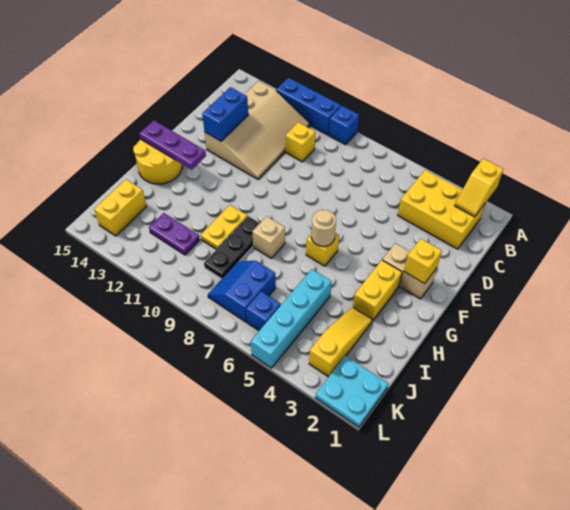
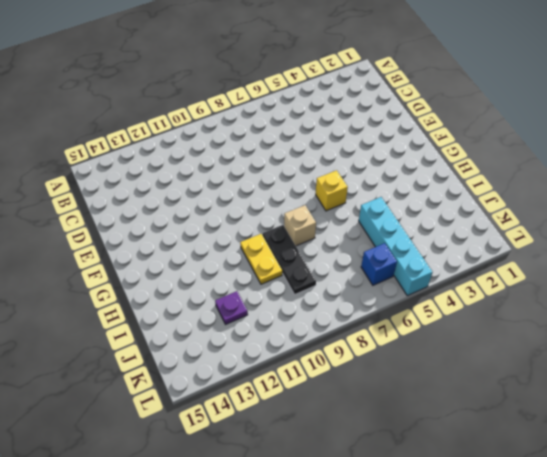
purple plate J12 level 1 -> purple plate J11:J12 level 1
none -> blue brick A9 level 1
none -> blue brick A10:A12 level 1
none -> yellow brick B2:C4 level 1

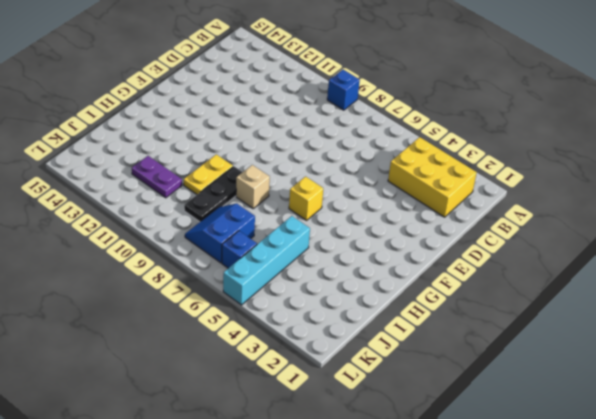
none -> blue brick A10:A12 level 1
none -> tan slope B11:E13 level 1 top 13
none -> yellow brick C10 level 1

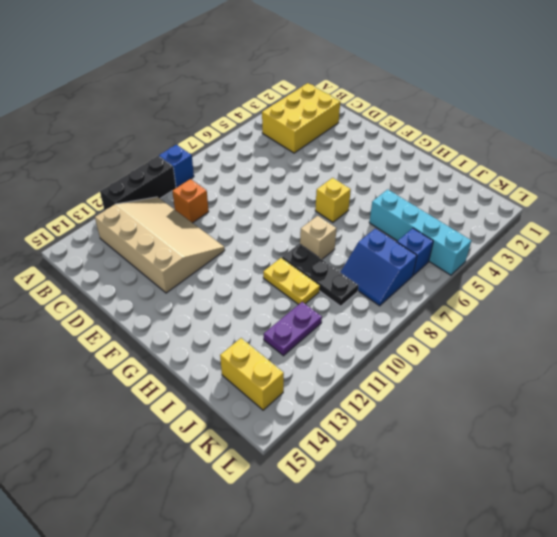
black brick A10:A12 level 1 -> blue brick A10:A12 level 1
orange brick C10 level 1 -> yellow brick C10 level 1
none -> tan brick F2:F3 level 1
none -> yellow brick G3:H3 level 1
none -> yellow round brick G14:H15 level 1

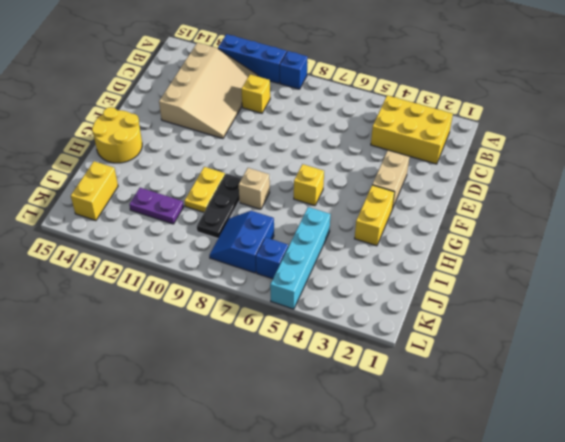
tan brick E3:F3 level 1 -> tan brick F2:F3 level 1
none -> yellow slope I3:K3 level 1 top K
none -> cyan plate K1:L2 level 1
none -> yellow slope A2:B2 level 2 top A

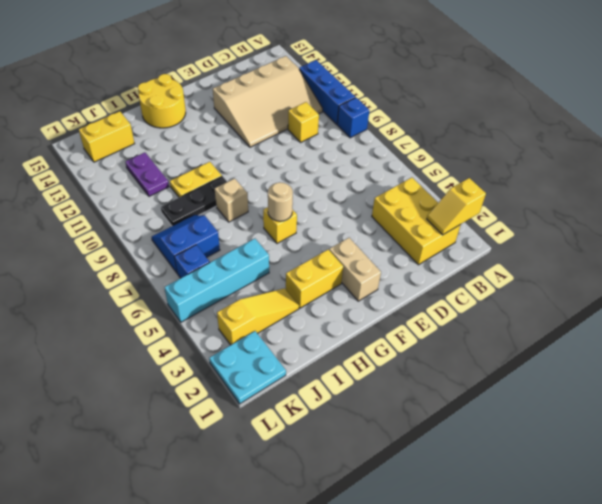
none -> blue brick D13:E13 level 2
none -> yellow brick F2 level 2
none -> purple plate G13:G15 level 2

